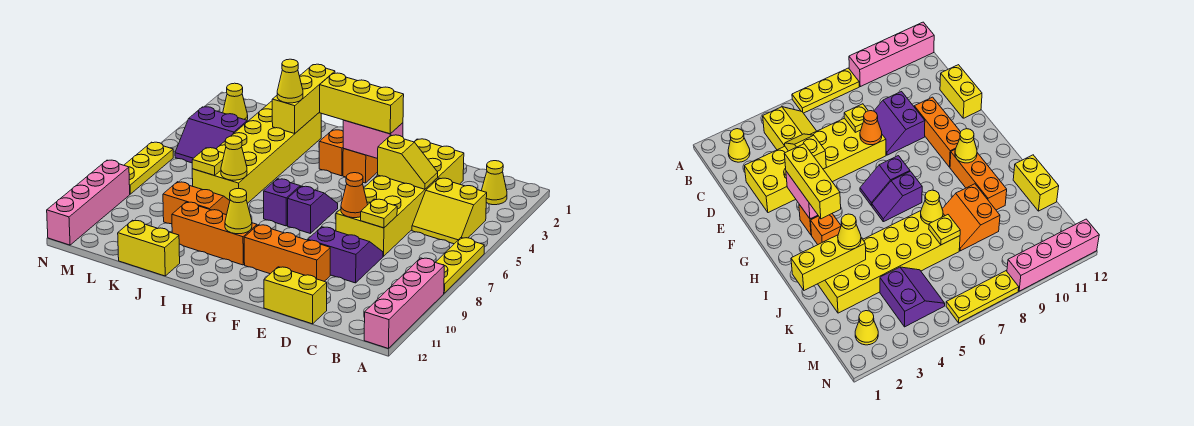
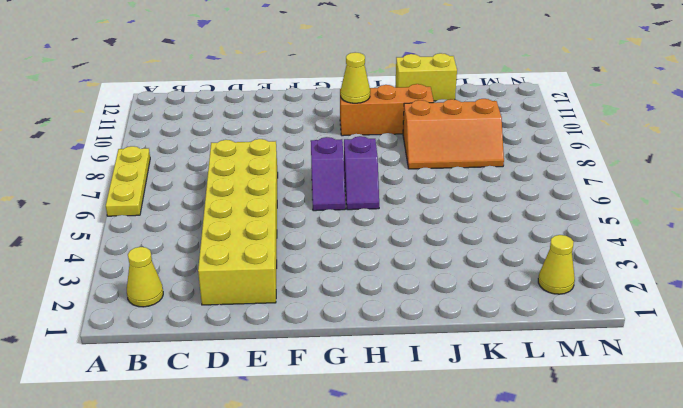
orange slope J8:L9 level 1 top 9 -> orange slope J8:K9 level 1 top 9
none -> pink brick A9:A12 level 1
none -> yellow slope B4:C5 level 1 top 4
none -> purple slope D8:E9 level 1 top 9
none -> yellow brick D12:E12 level 1

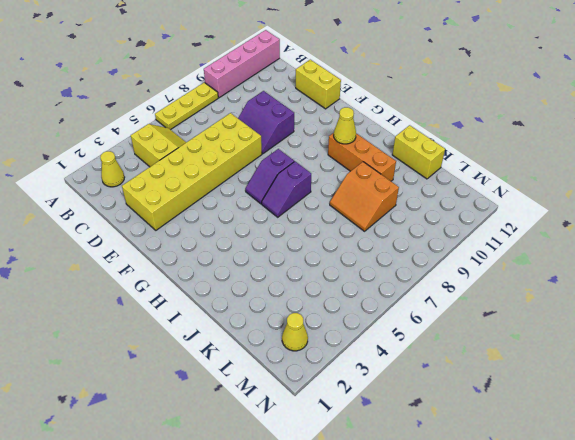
none -> orange brick E10:G10 level 1
none -> orange brick G3 level 1
none -> orange brick H3 level 1
none -> yellow brick J2:K7 level 1

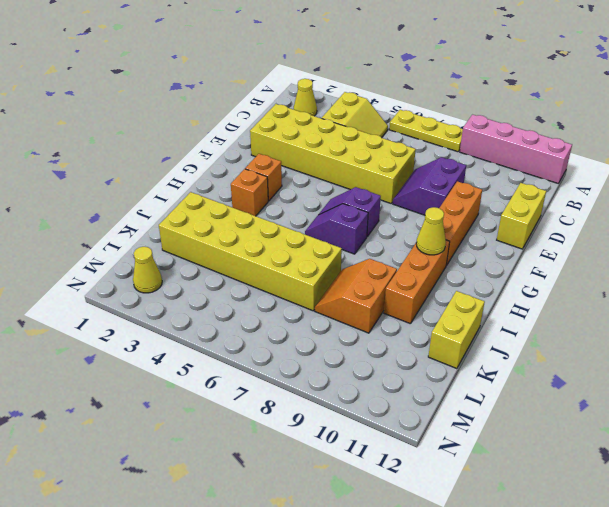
none -> purple slope L4:M5 level 1 top 4
none -> yellow plate N6:N8 level 1
none -> pink brick N9:N12 level 1
none -> yellow slope D4:E4 level 2 top E

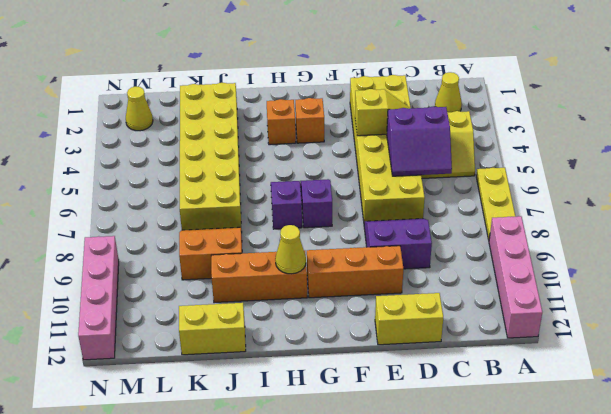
purple slope C5:D6 level 2 top 5 -> purple slope L4:M5 level 1 top 4
none -> yellow plate N6:N8 level 1
none -> yellow plate D7 level 2
none -> orange cone E7 level 2
none -> pink brick F3:G3 level 2

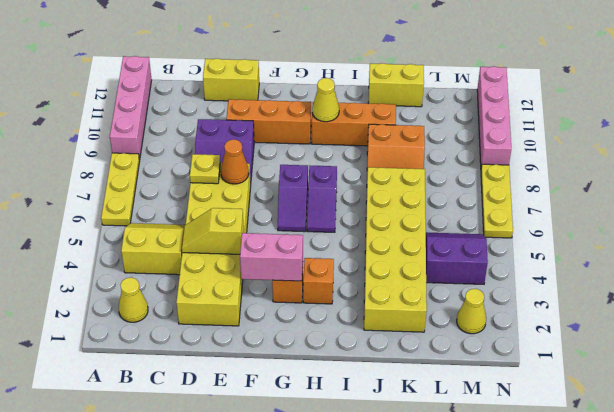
none -> yellow brick J1:J3 level 2
none -> yellow cone J7 level 2
none -> yellow plate K7 level 2
none -> yellow brick F3:H3 level 3

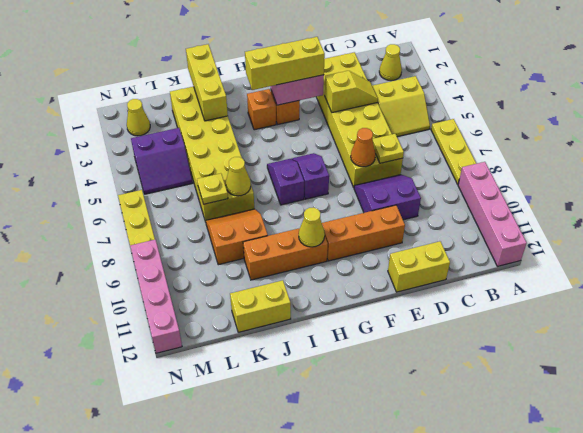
none -> yellow cone J3 level 3

